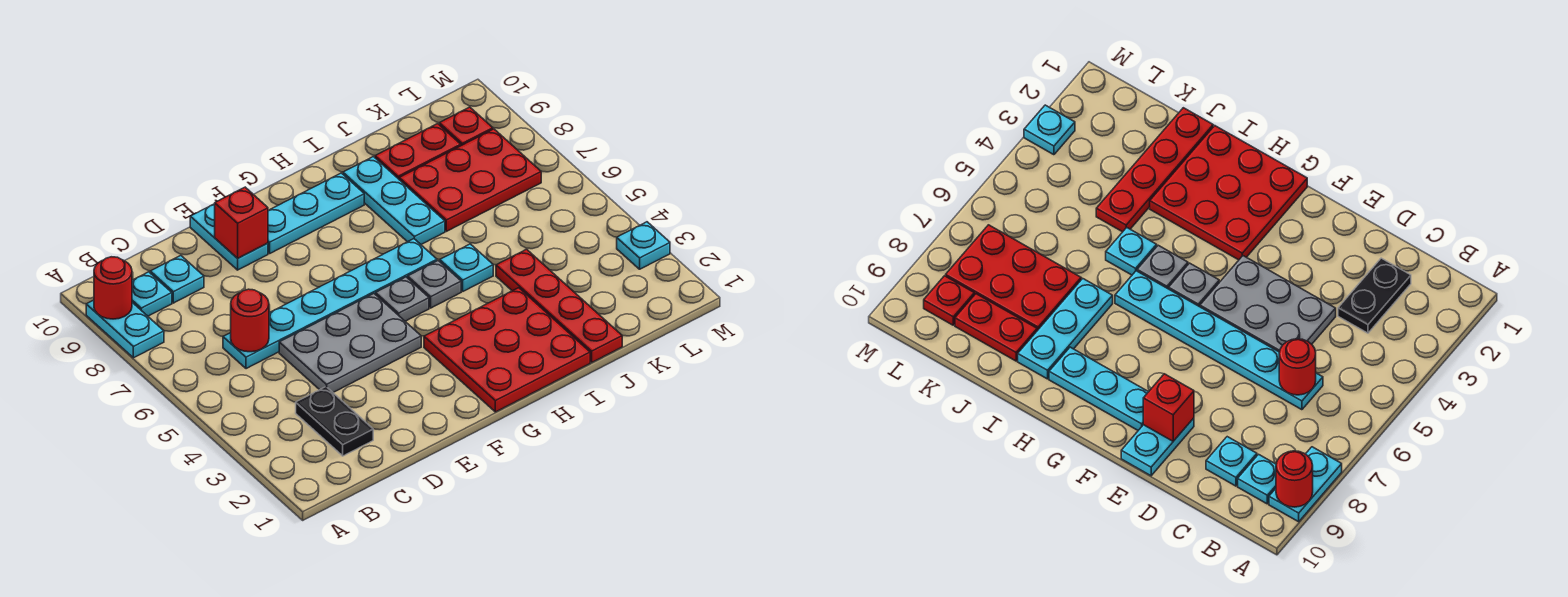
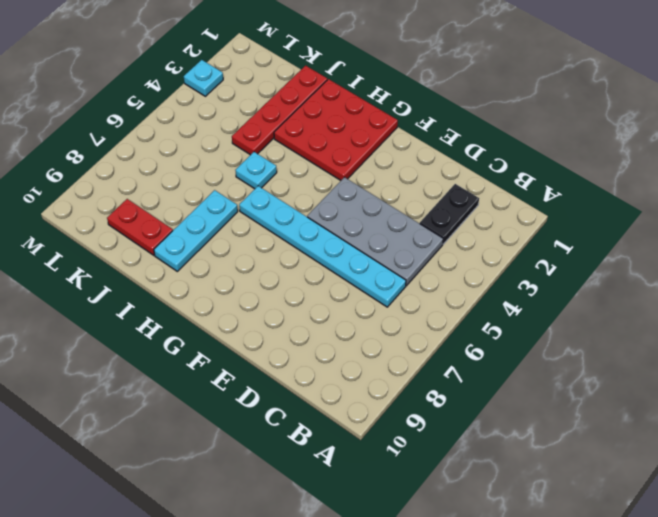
grey plate C4:F5 level 1 -> grey plate D4:F5 level 1
none -> cyan plate A8:A9 level 1
none -> cyan plate B9 level 1
none -> cyan plate C9 level 1

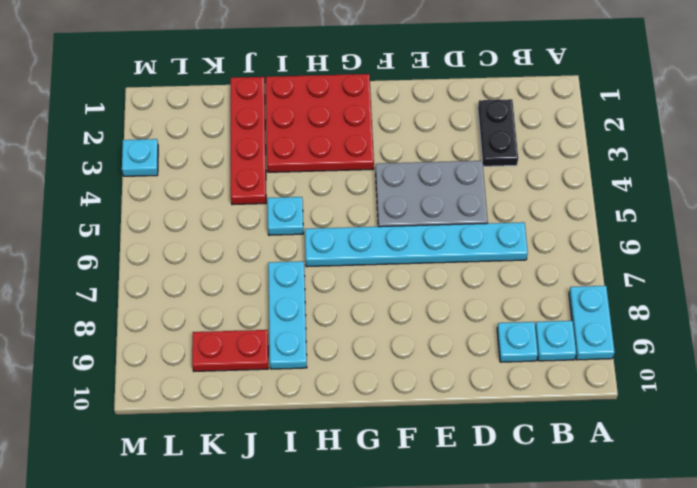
none -> cyan plate E9:E10 level 1
none -> cyan plate F9:H9 level 1
none -> grey plate G5 level 1

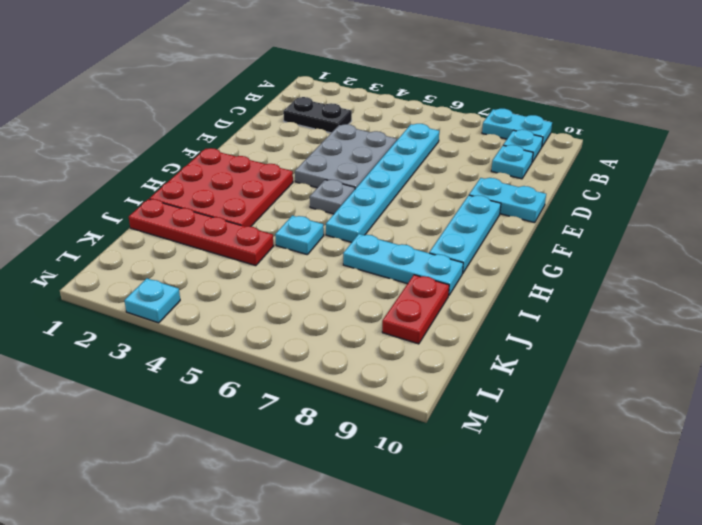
none -> grey plate H5 level 1
none -> red plate J7:L8 level 1
none -> red plate L9 level 1

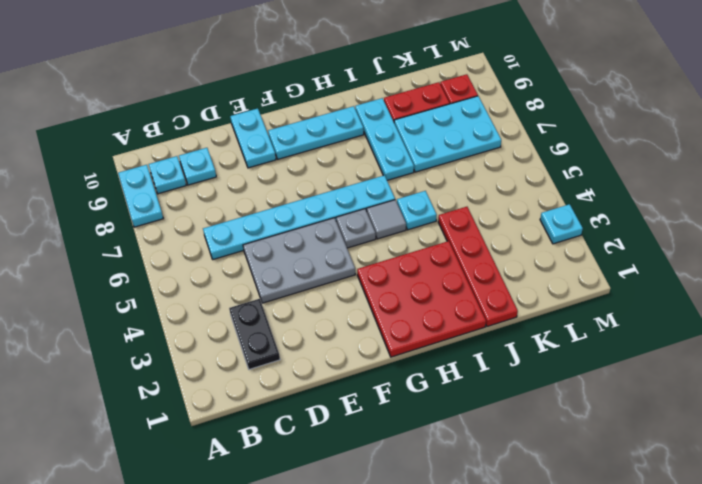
grey tile H5 level 1 -> grey plate H5 level 1
cyan plate J7:L8 level 1 -> red plate J7:L8 level 1
none -> red round brick A9 level 2
none -> red round brick C6 level 2
none -> red brick E9 level 2

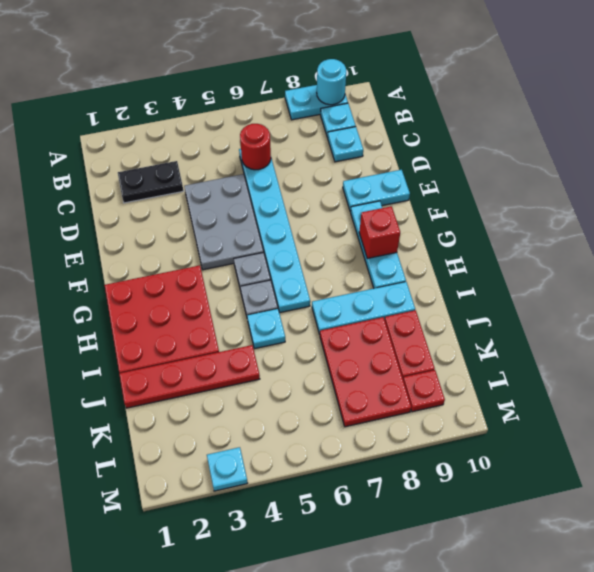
cyan round brick A9 level 2 -> red round brick A9 level 2
red brick G9 level 2 -> red brick E9 level 2

